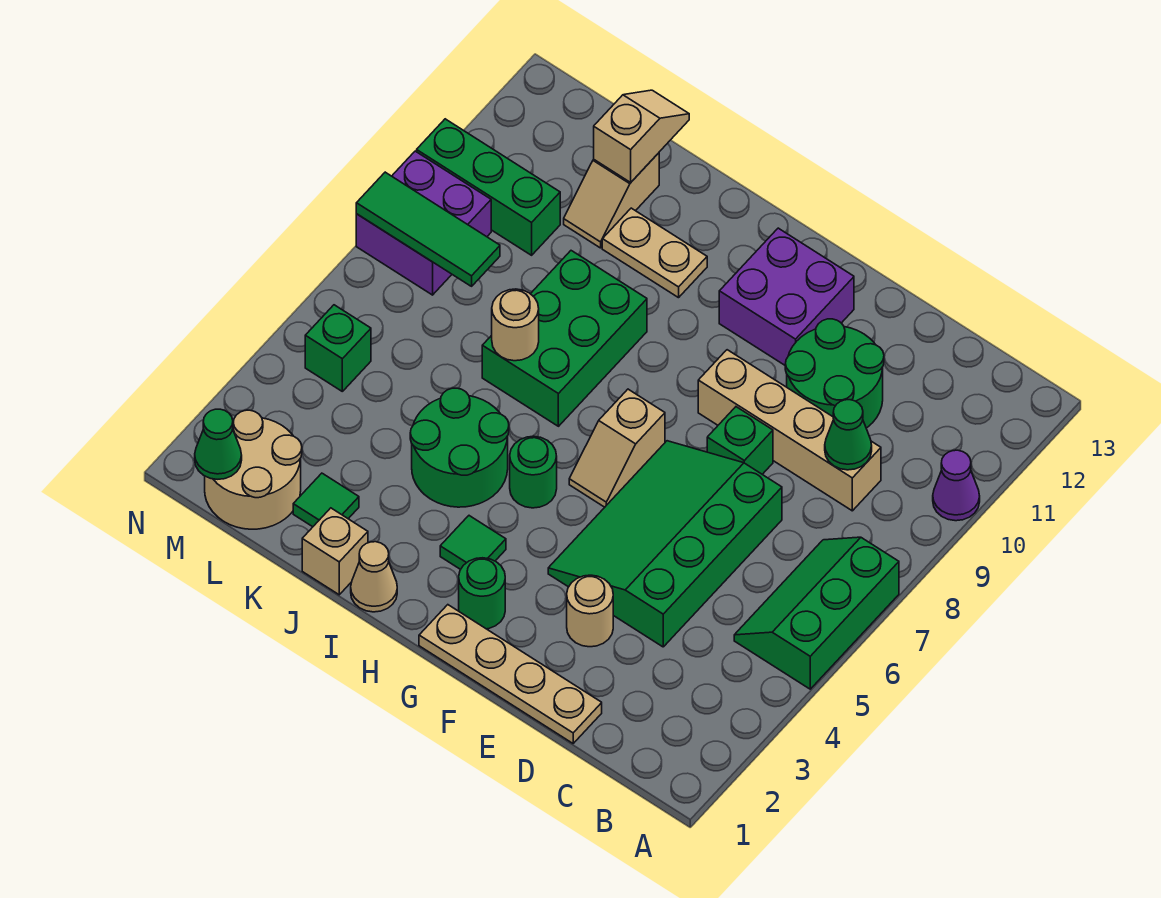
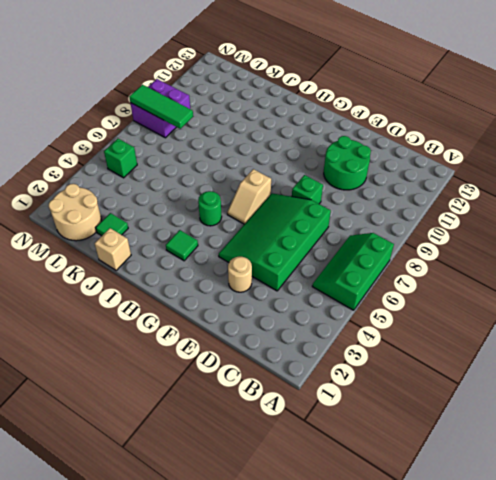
none -> purple cone A10 level 1
none -> tan brick C9:F9 level 1
none -> tan plate D1:G1 level 1

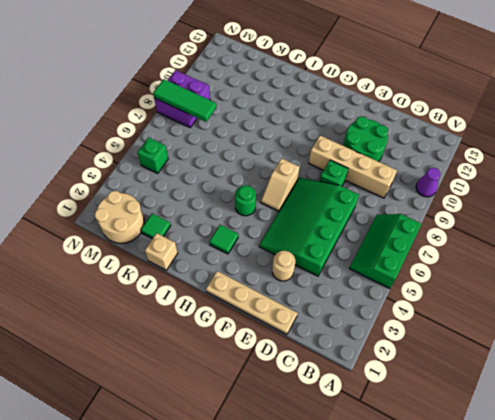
none -> purple brick F11:G12 level 1
none -> green round brick G2 level 1
none -> tan cone I1 level 1

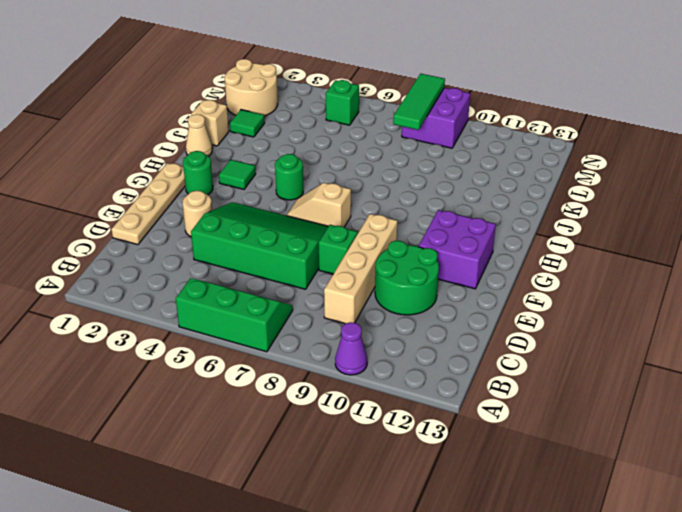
none -> green round brick I4:J5 level 1
none -> green brick I7:J9 level 1
none -> tan plate I11:J11 level 1

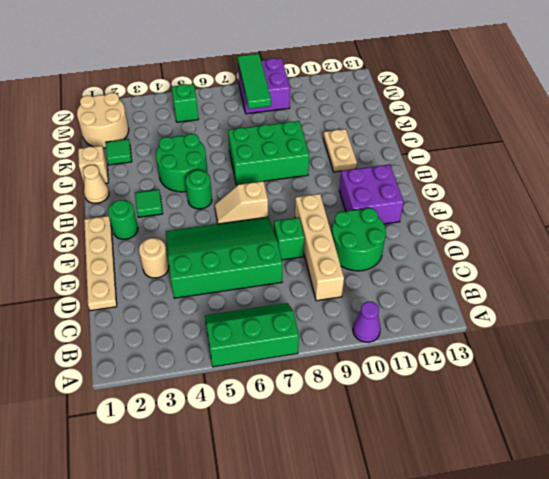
none -> tan slope K11:K12 level 1 top 12
none -> green brick L10:N10 level 1
none -> green cone C9 level 2

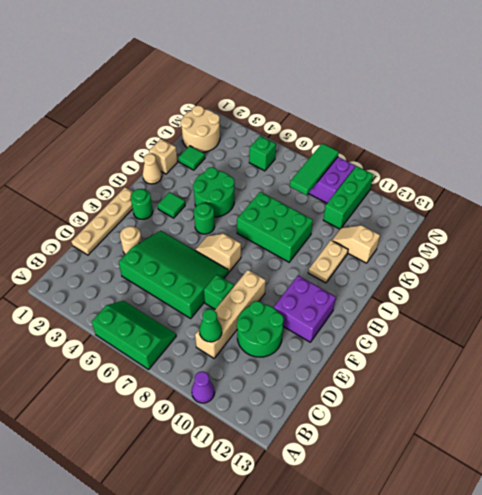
none -> tan round brick J7 level 2
none -> tan slope K12:K13 level 2 top 12
none -> green cone M1 level 2

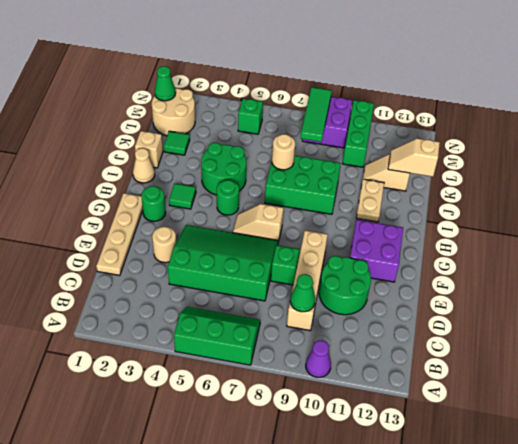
tan slope K12:K13 level 2 top 13 -> tan slope K12:K13 level 2 top 12

